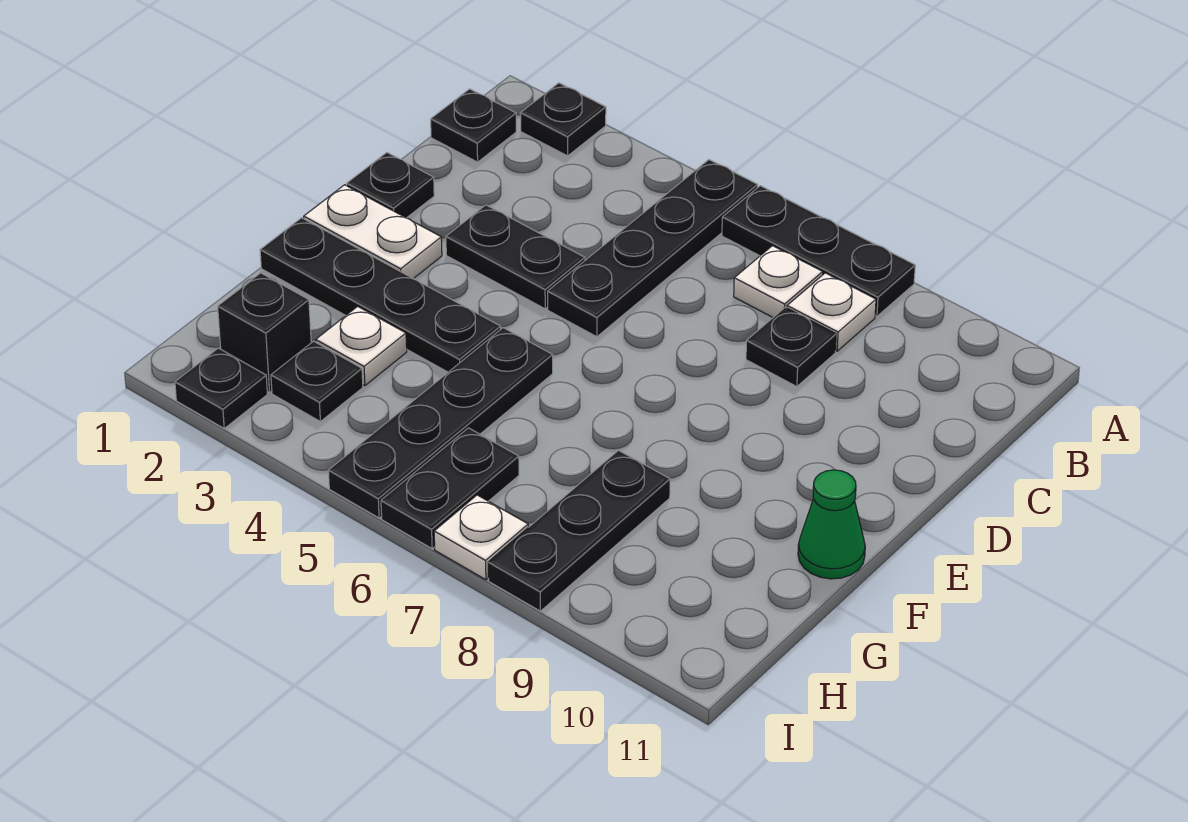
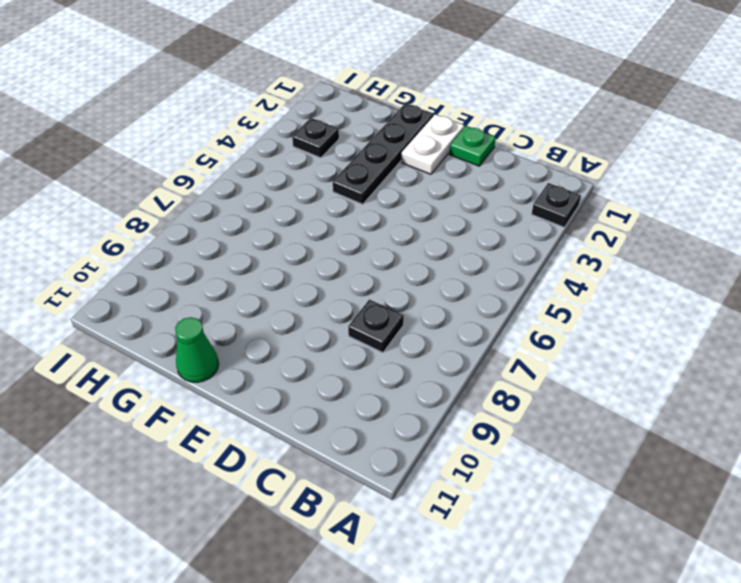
green plate D1 level 1 -> black plate D1 level 1
none -> black plate A5:D5 level 1
none -> black plate A6:A8 level 1
none -> black plate B1 level 1

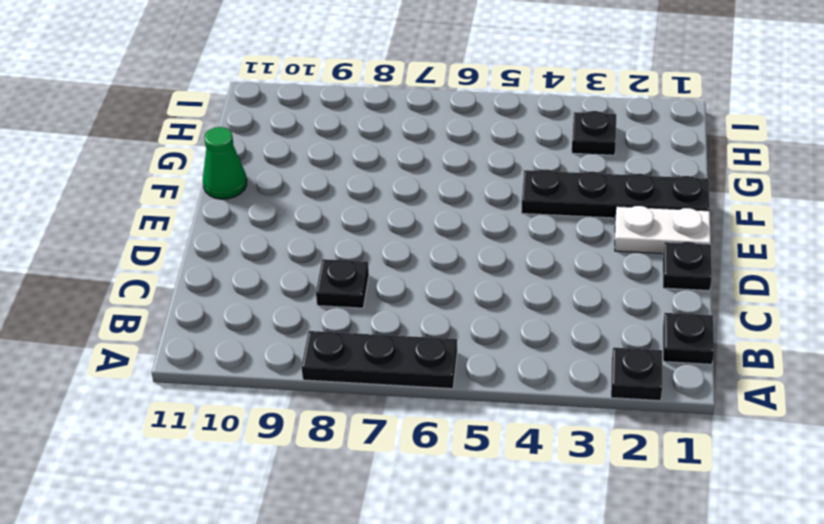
none -> black plate A5:D5 level 1
none -> white plate B7 level 1
none -> white plate B8 level 1

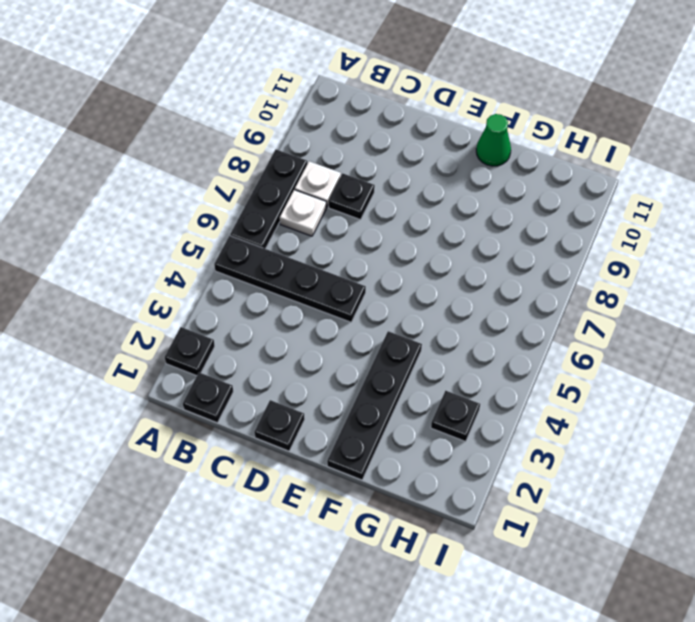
none -> black plate D3:D4 level 1
none -> white plate E1:E2 level 1
none -> black plate F5:I5 level 1

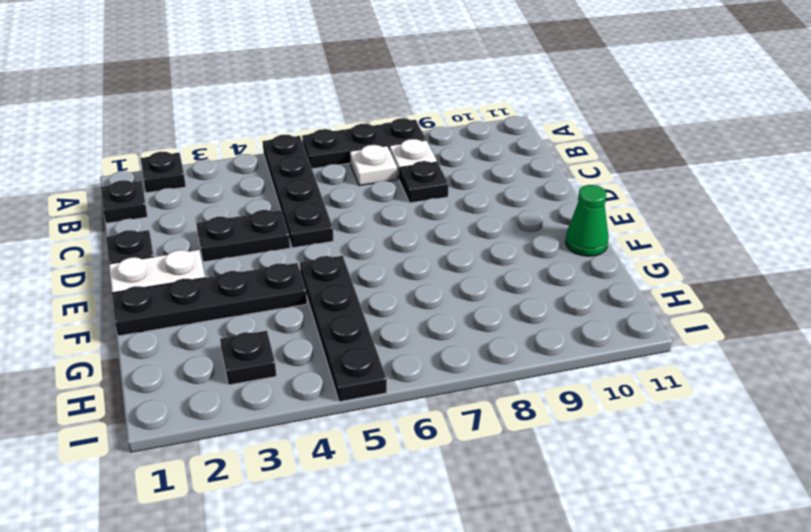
none -> white plate G3 level 1
none -> black plate G8:I8 level 1
none -> black brick H2 level 1

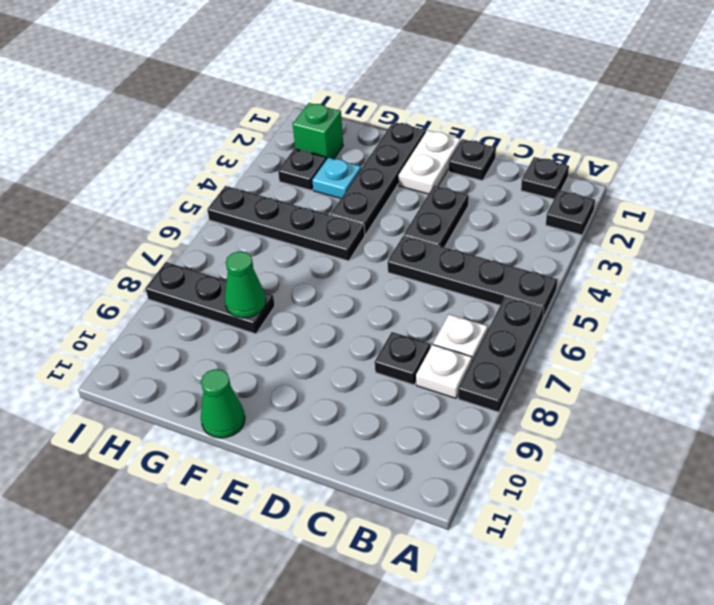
cyan plate G3 level 1 -> white plate G3 level 1
green cone G8 level 2 -> none
green brick H2 level 1 -> black brick H2 level 1
none -> black plate H6:I6 level 1
none -> black plate I2 level 1
none -> white plate I7 level 1

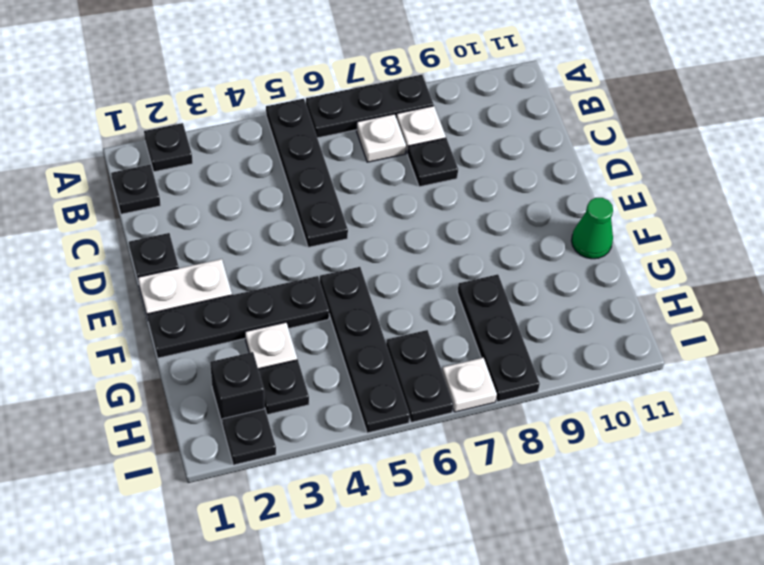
none -> black plate D3:D4 level 1

